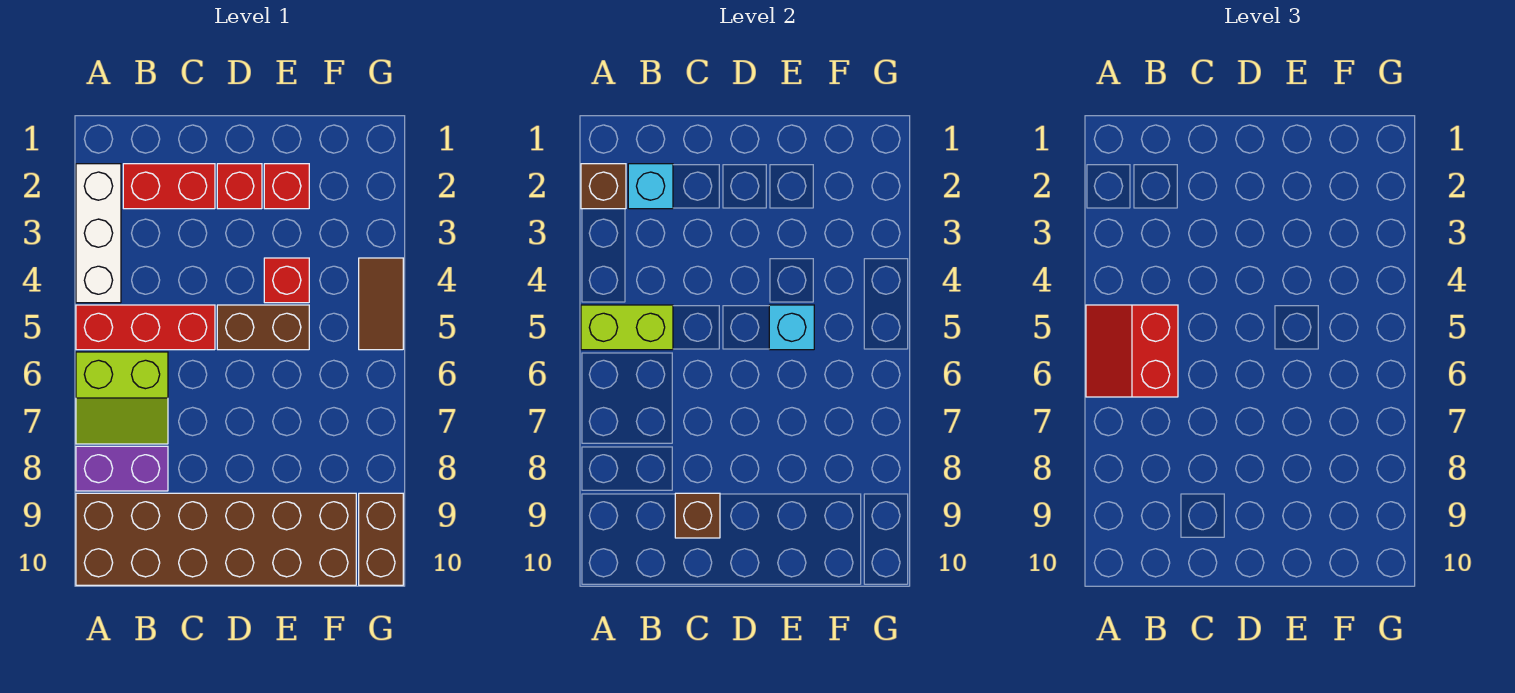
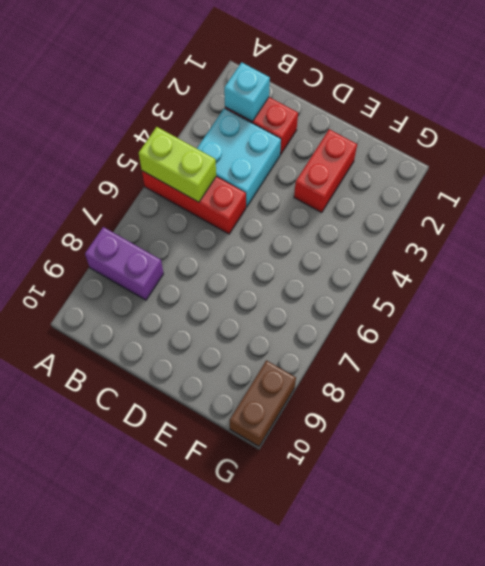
cyan brick B3:C4 level 1 -> none
red brick E2:E3 level 1 -> red brick E2 level 1
none -> white brick A2:A4 level 1
none -> lime slope A6:B7 level 1 top 6
none -> brown brick A9:F10 level 1

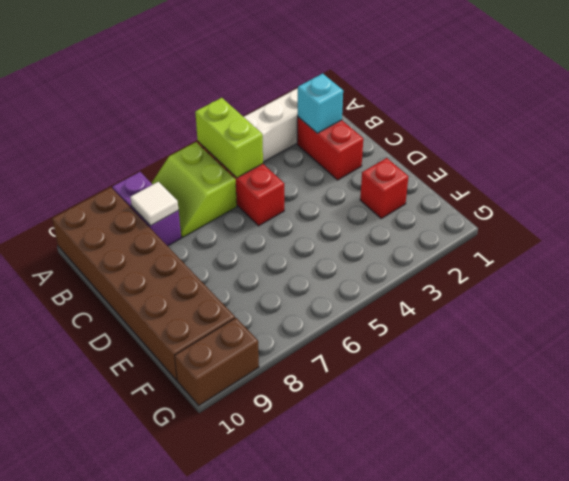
white tile B8 level 2 -> none
none -> red brick D2 level 1
none -> brown brick D5:E5 level 1
none -> red brick E4 level 1

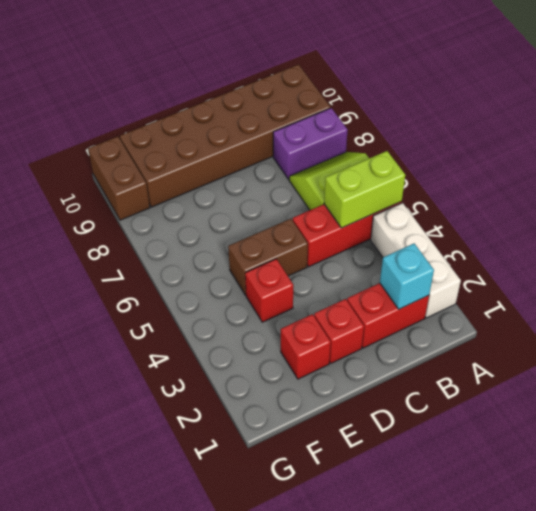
none -> brown tile G4:G5 level 1
none -> brown brick A2 level 2
none -> brown brick C9 level 2

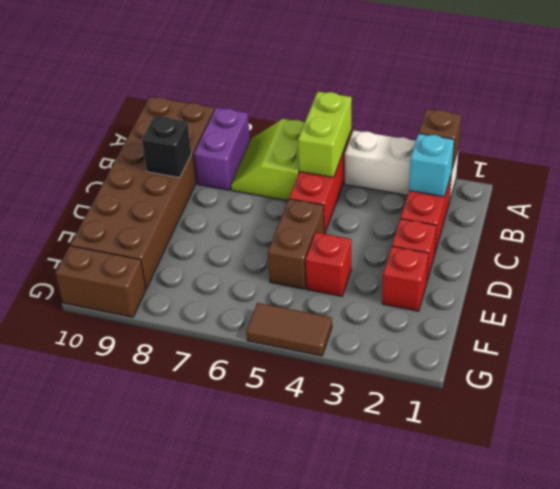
black brick C9 level 2 -> brown brick C9 level 2
none -> cyan brick E5 level 2
none -> red slope A5:B6 level 3 top B

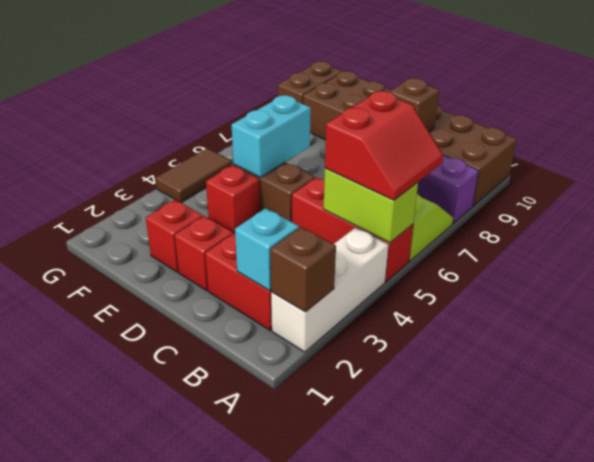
cyan brick E5:E6 level 2 -> cyan brick E5 level 2

